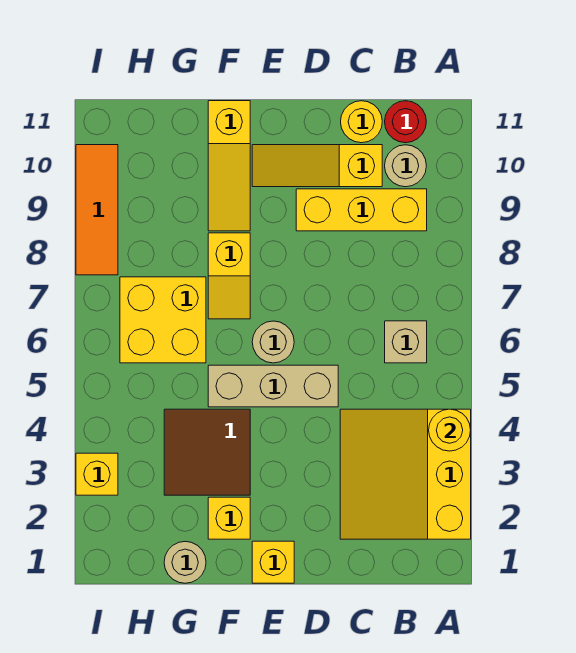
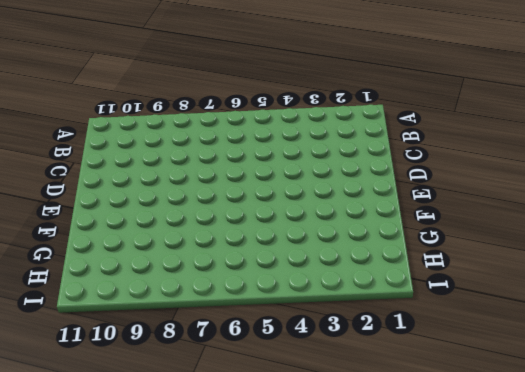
none -> yellow slope A2:C4 level 1 top A
none -> tan brick B6 level 1
none -> yellow brick B9:D9 level 1

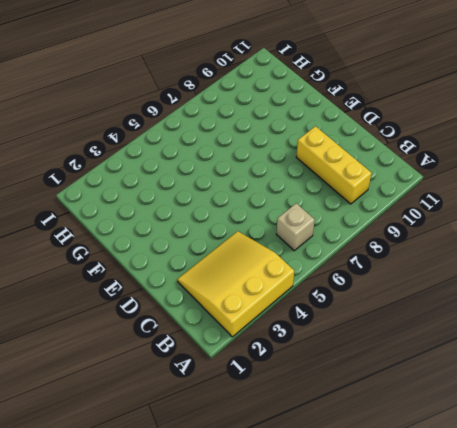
none -> tan round brick B10 level 1
none -> red round brick B11 level 1
none -> yellow slope C10:E10 level 1 top C

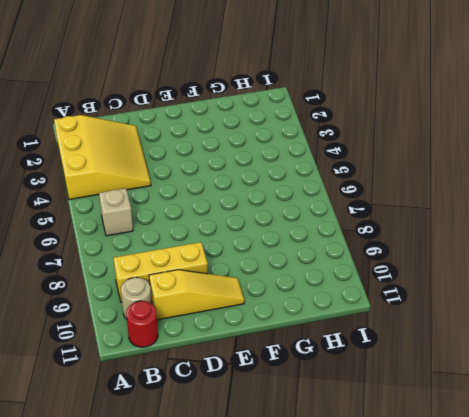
none -> yellow round brick C11 level 1
none -> tan brick D5:F5 level 1
none -> yellow brick E1 level 1

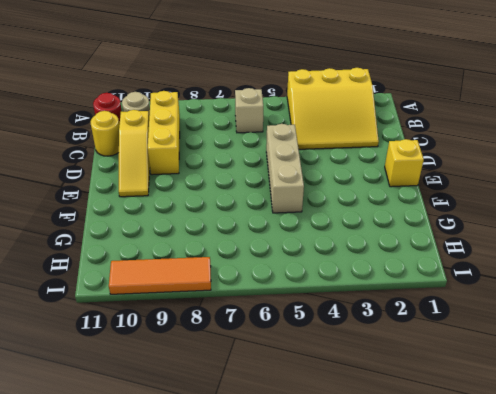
none -> tan round brick E6 level 1
none -> yellow brick F2 level 1
none -> brown tile F3:G4 level 1

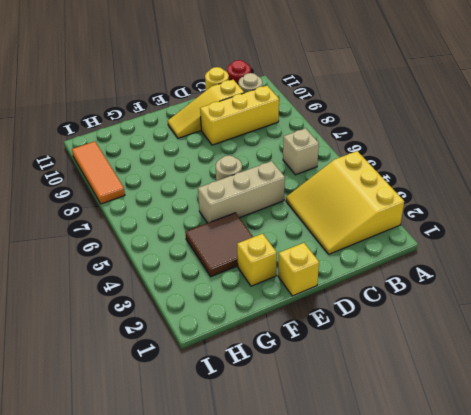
none -> yellow slope F7:F8 level 1 top 8
none -> yellow slope F9:F11 level 1 top 11
none -> tan round brick G1 level 1

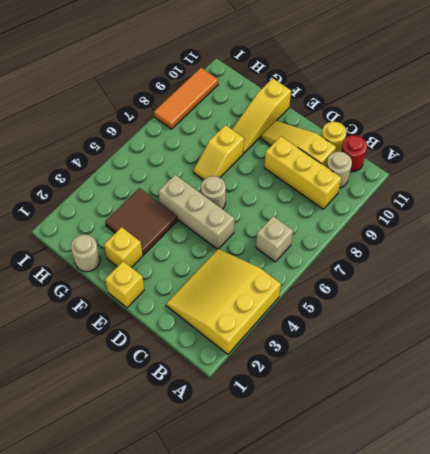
none -> yellow brick G6:H7 level 1
none -> yellow brick I3 level 1
none -> yellow round brick A4 level 2

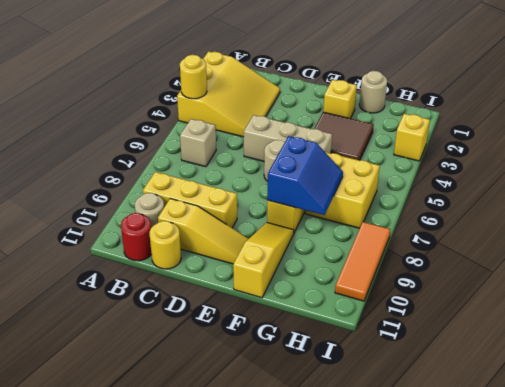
blue slope F7:G8 level 2 top F -> none
none -> yellow brick E1 level 1

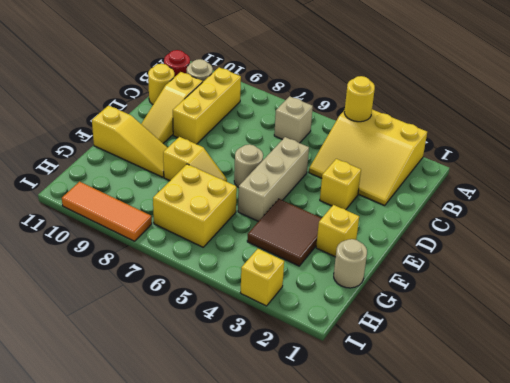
yellow brick D3 level 1 -> yellow brick E1 level 1

